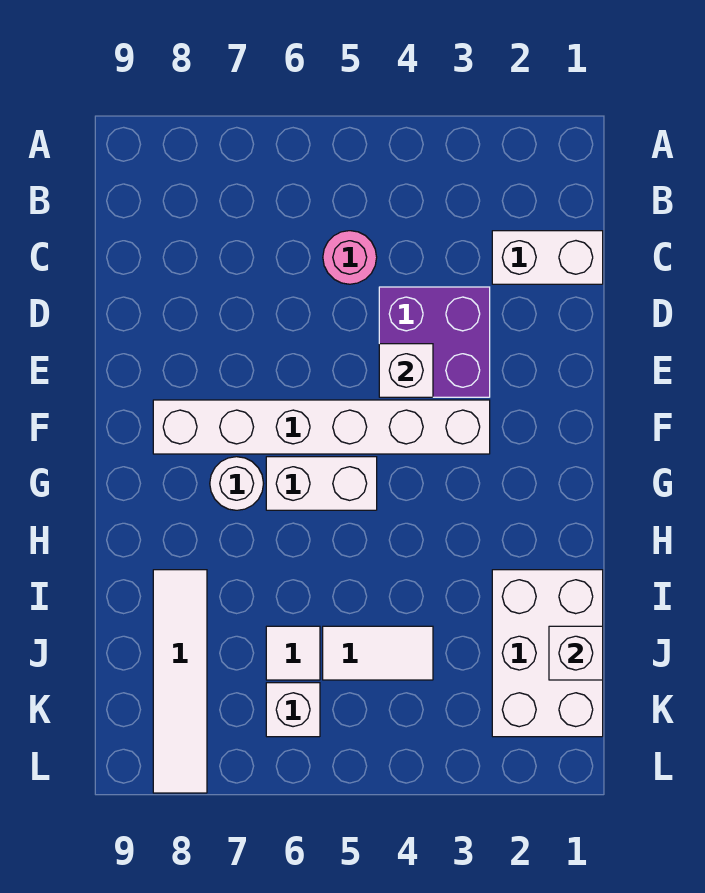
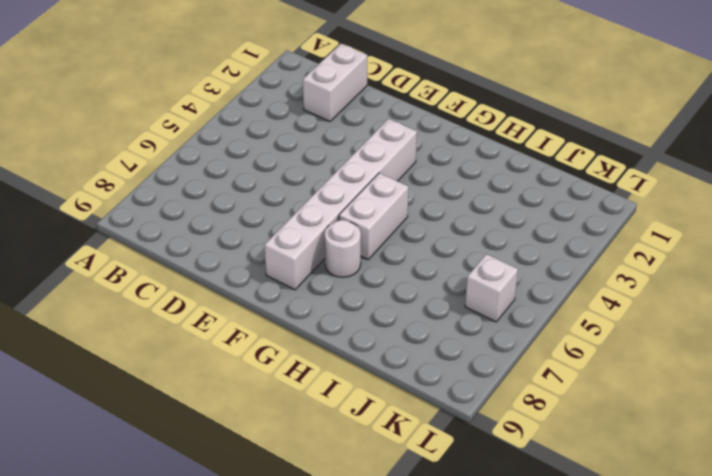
none -> pink round brick C5 level 1
none -> purple brick D3:E4 level 1
none -> white brick I1:K2 level 1

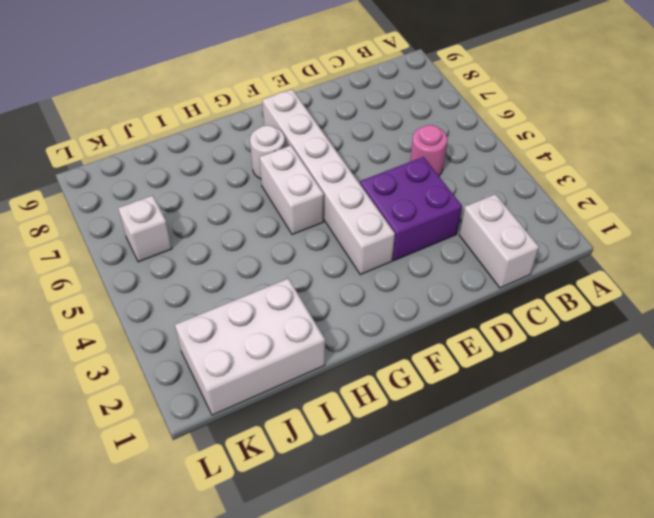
none -> white tile I8:L8 level 1
none -> white tile J4:J5 level 1
none -> white tile J6 level 1

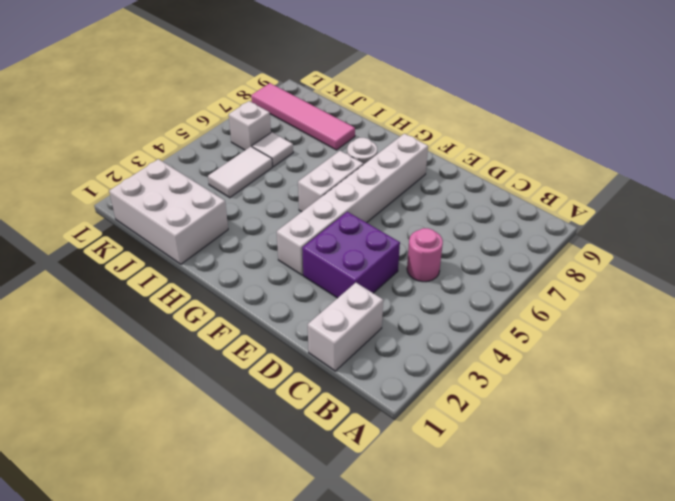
pink tile I8:L8 level 1 -> white tile I8:L8 level 1
none -> white brick E4 level 2
none -> white brick J1 level 2

